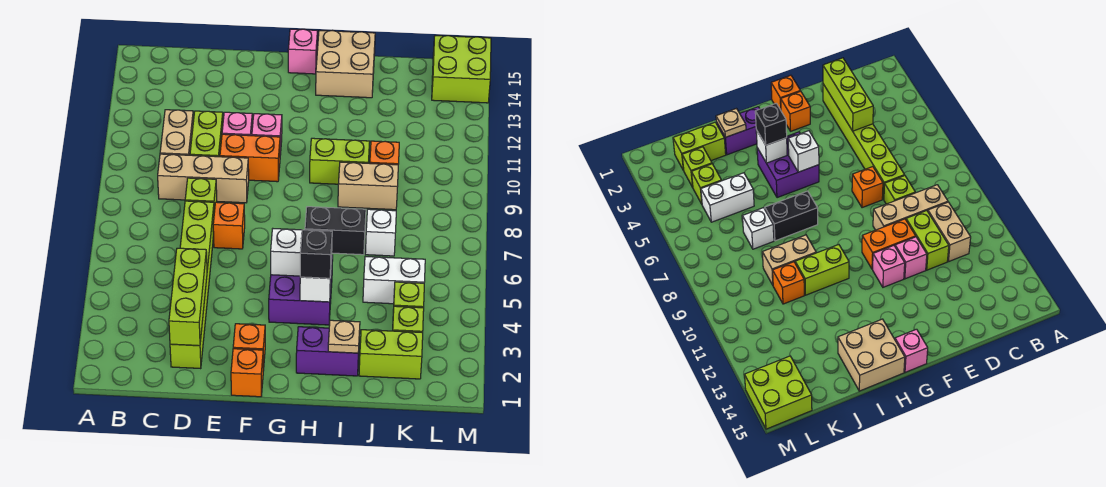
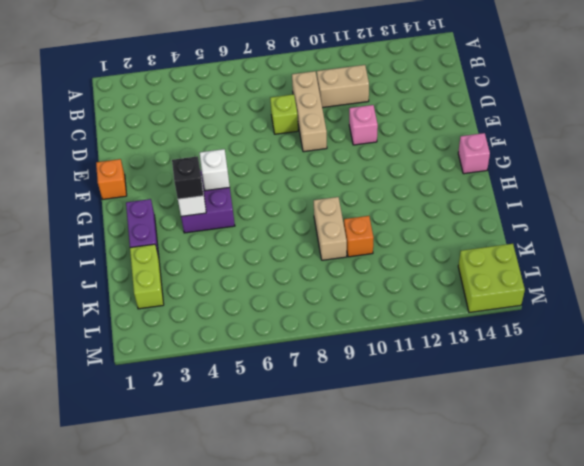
none -> lime brick D2:D7 level 1
none -> lime brick D10:D11 level 1
none -> orange brick E7 level 1
none -> orange brick E10:F10 level 1

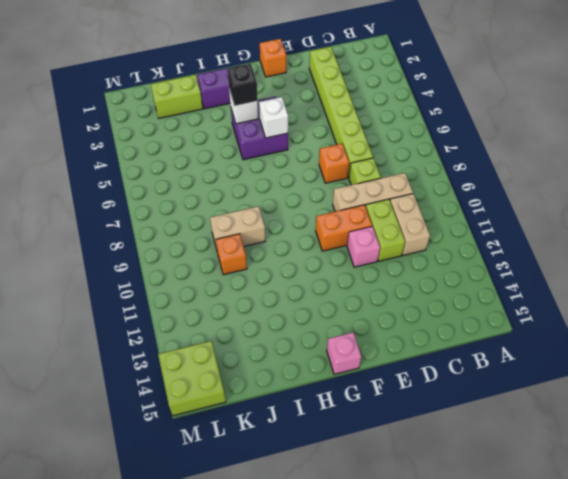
none -> orange brick F2 level 1
none -> pink brick F11 level 1
none -> black brick H7:I7 level 1
none -> lime brick H10:I10 level 1

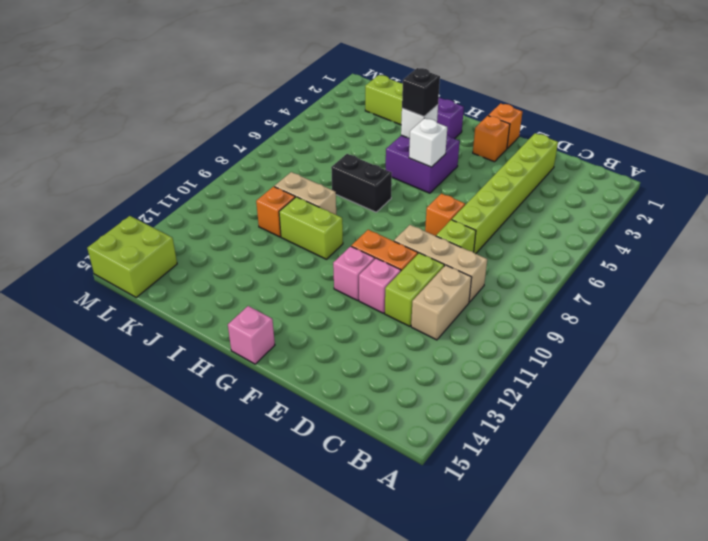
none -> tan brick H14:I15 level 1
none -> white brick J5:K5 level 1
none -> white brick J7 level 1
none -> lime brick K3 level 1

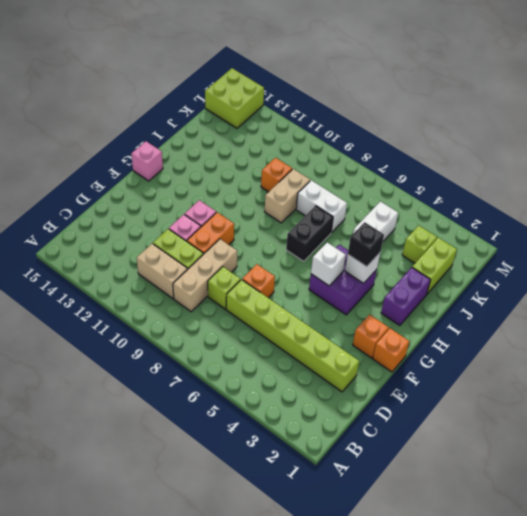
white brick J7:J8 level 1 -> white brick J7 level 1
none -> lime brick H10:I10 level 1
none -> tan brick H14:I15 level 1
none -> lime brick K4 level 1
none -> lime brick D2:D4 level 2

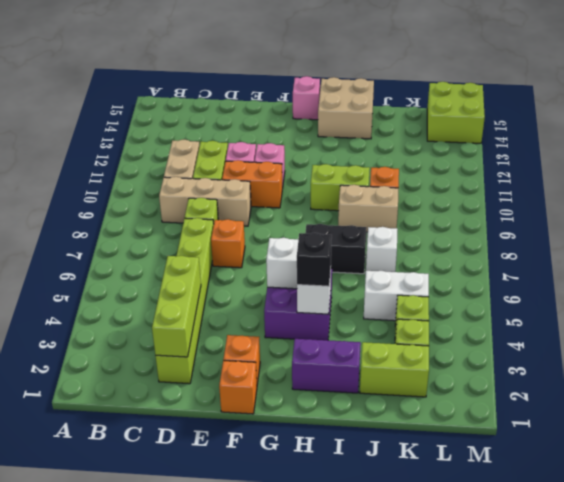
none -> tan plate I2 level 2

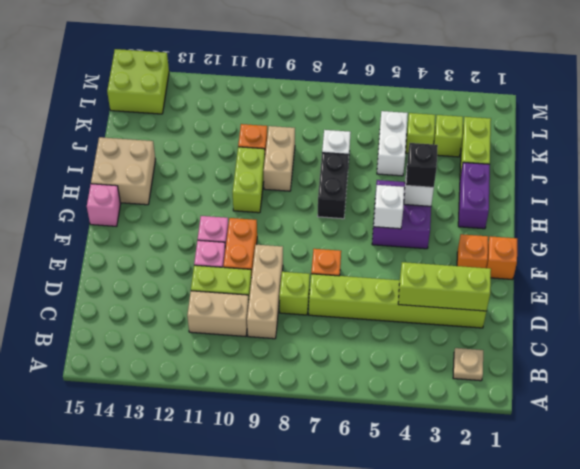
tan plate B2 level 1 -> tan plate I2 level 2

